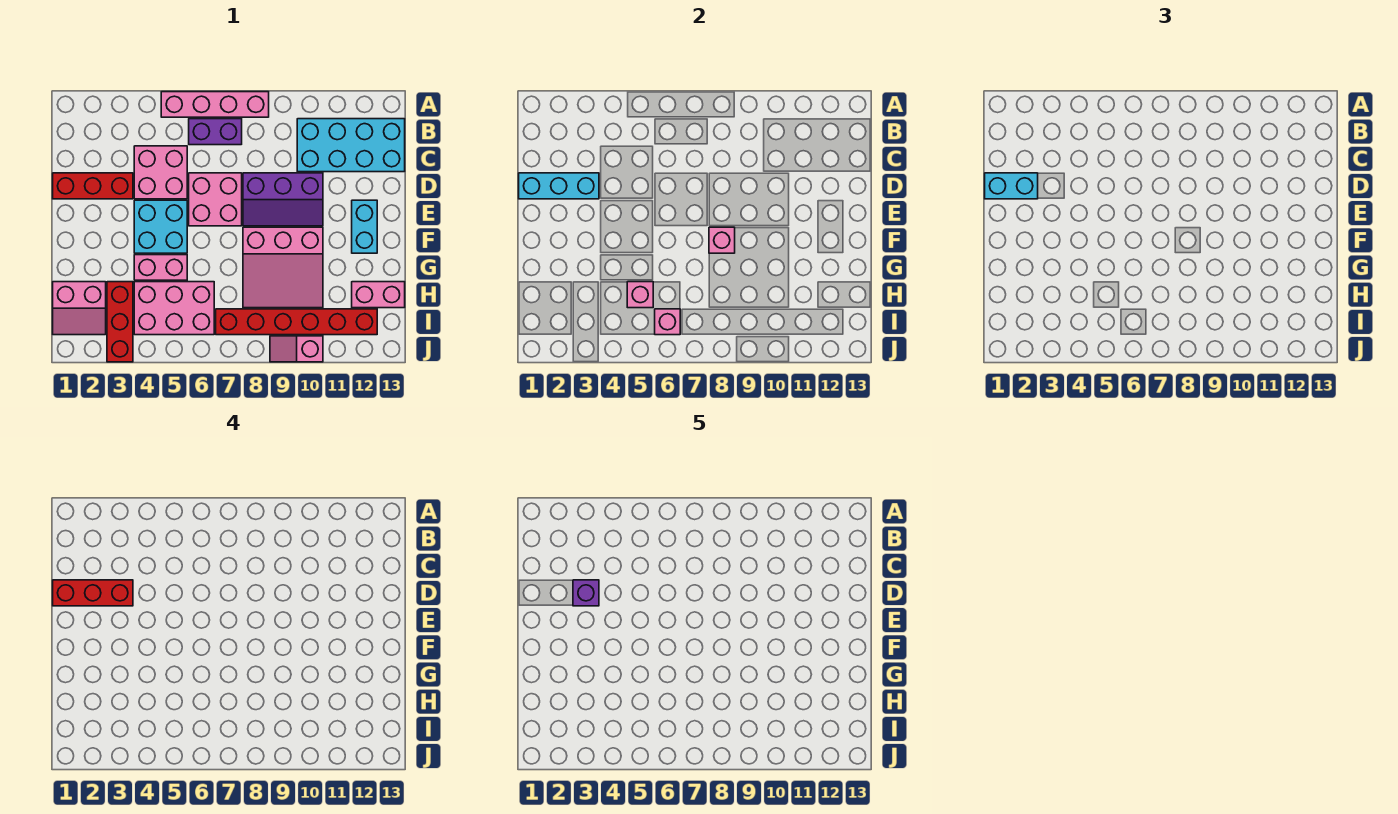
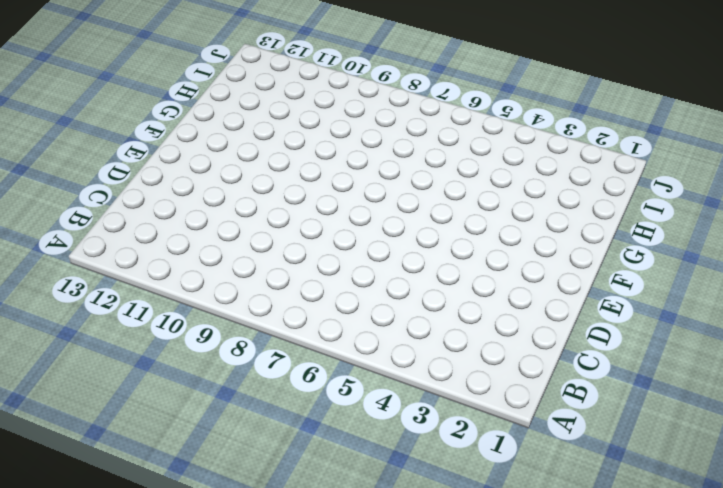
none -> pink brick A5:A8 level 1
none -> purple brick B6:B7 level 1
none -> cyan brick B10:C13 level 1

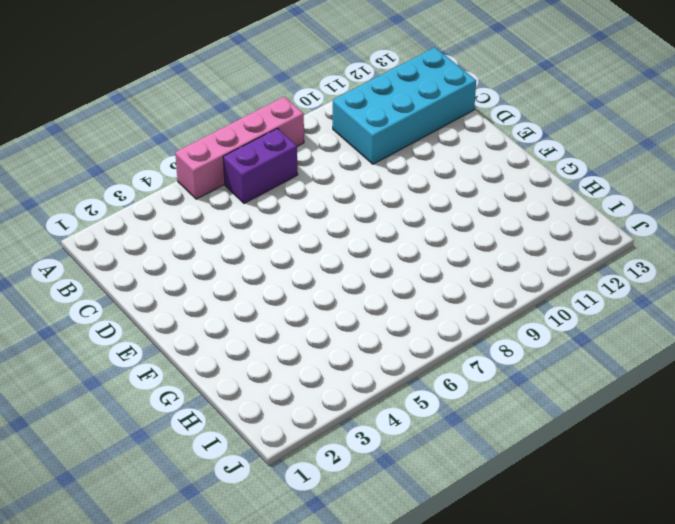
none -> pink brick C4:D5 level 1
none -> red brick D1:D3 level 1
none -> pink brick D6:E7 level 1

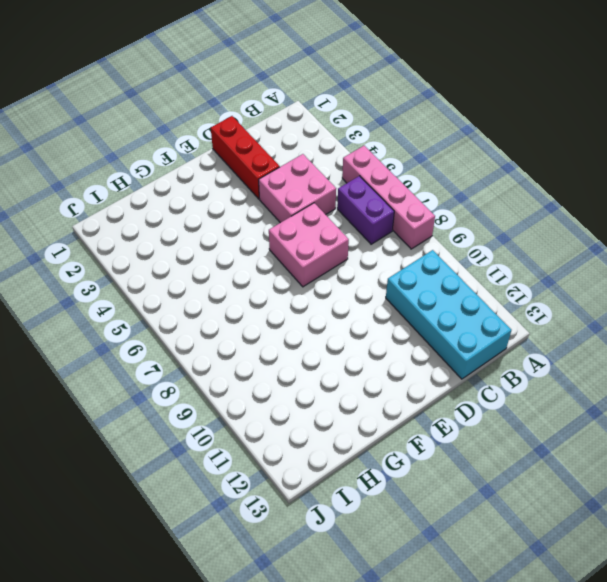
none -> purple slope D8:E10 level 1 top D
none -> cyan brick E4:F5 level 1
none -> cyan brick E12:F12 level 1

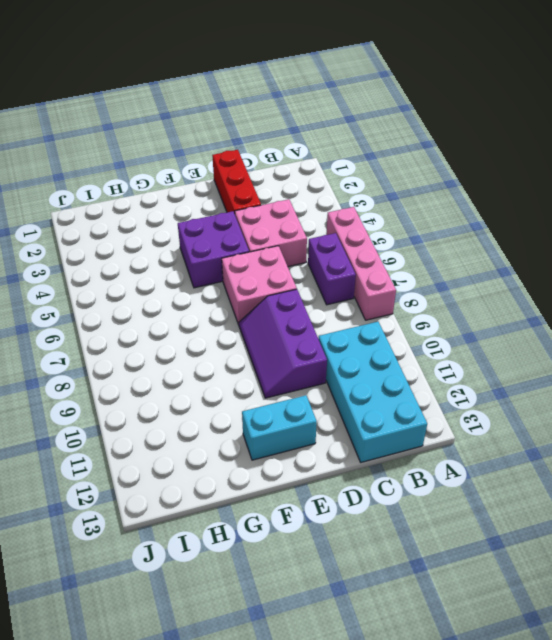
purple brick E4:F5 level 1 -> cyan brick E4:F5 level 1
none -> pink slope F8:H10 level 1 top F
none -> pink brick G4:G5 level 1
none -> pink slope H1:I2 level 1 top H

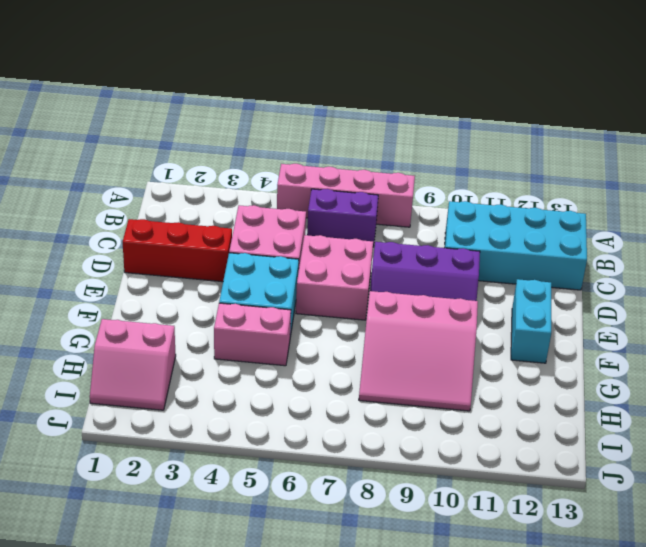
none -> red brick H3:J3 level 1
none -> pink brick H4:I6 level 1
none -> pink brick H12:H13 level 1

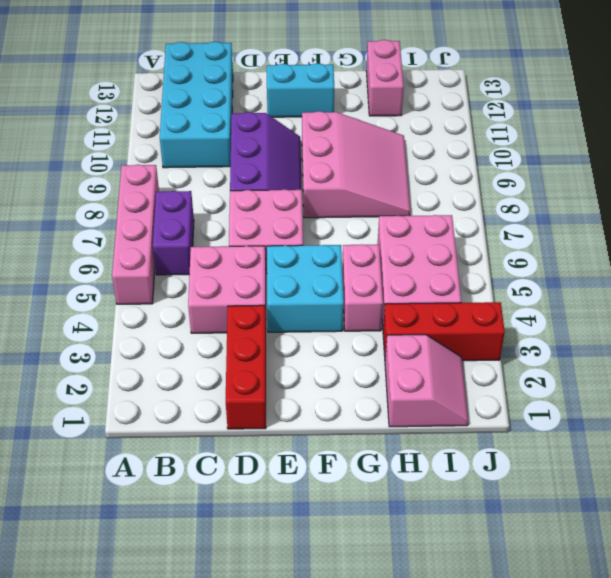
none -> red brick I7:I12 level 1
none -> pink slope J9:J10 level 1 top 10
none -> cyan brick D1:D3 level 2

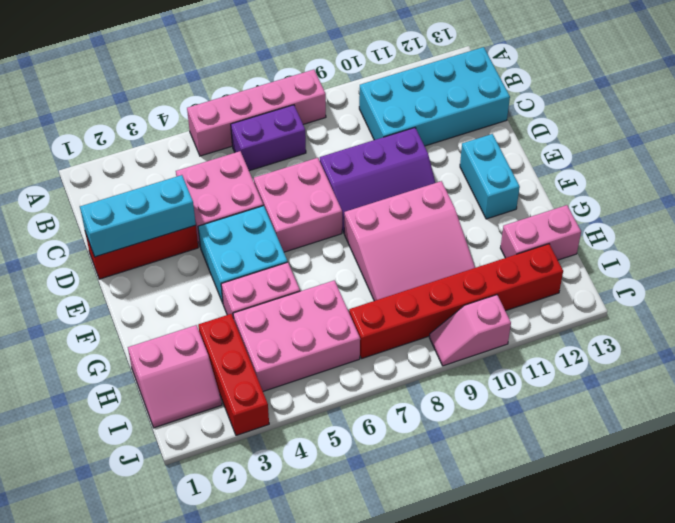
none -> pink brick F8 level 2
none -> pink brick H5 level 2
none -> pink brick I6 level 2

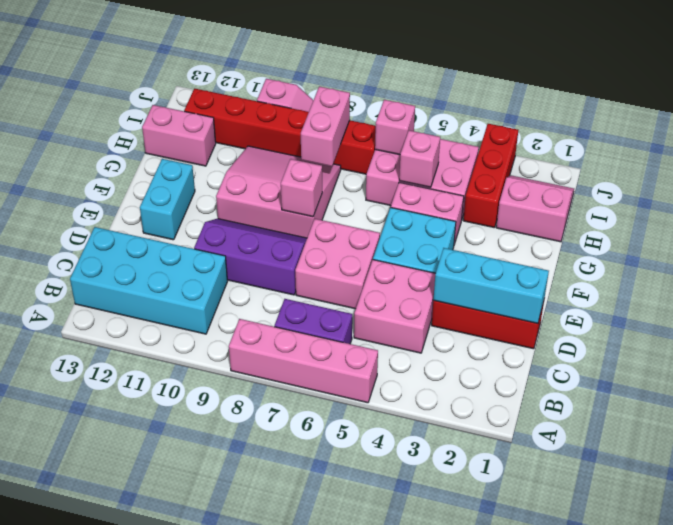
pink brick H8:I8 level 2 -> none
none -> cyan brick D1:D2 level 3
none -> red brick D1:D3 level 4
none -> purple brick D3 level 5

